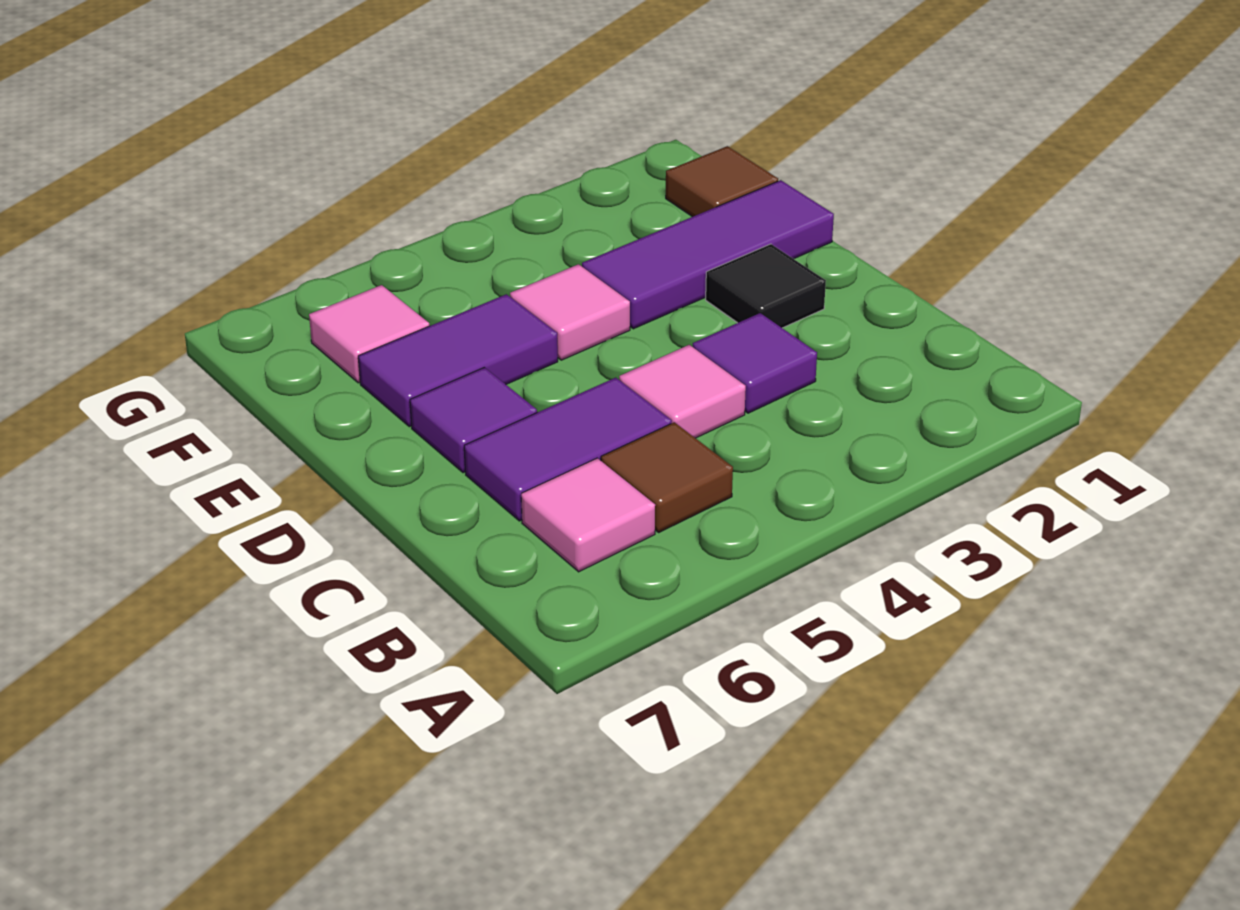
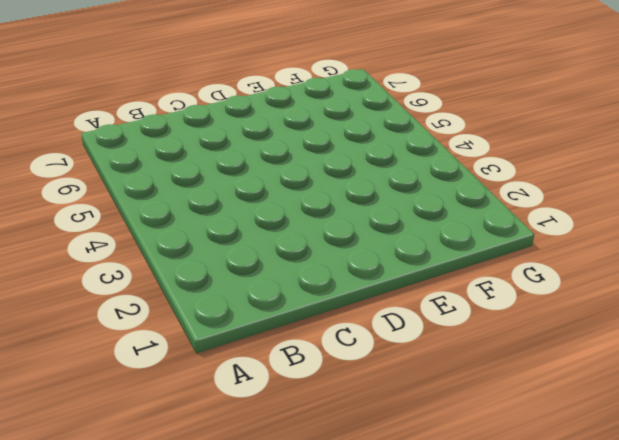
none -> brown tile B5 level 1
none -> pink tile B6 level 1
none -> purple tile C3 level 1

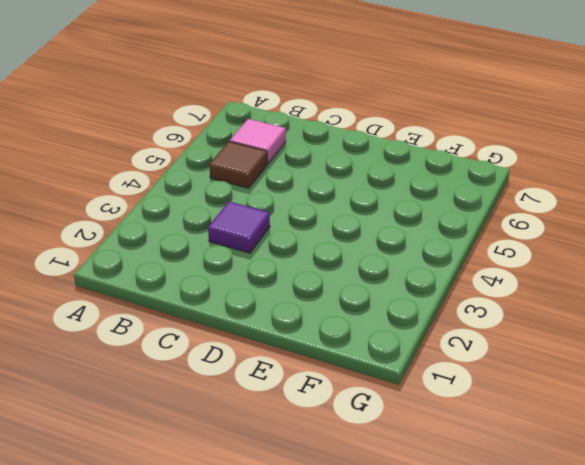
none -> pink tile C4 level 1
none -> purple tile C5:C6 level 1
none -> black tile D2 level 1

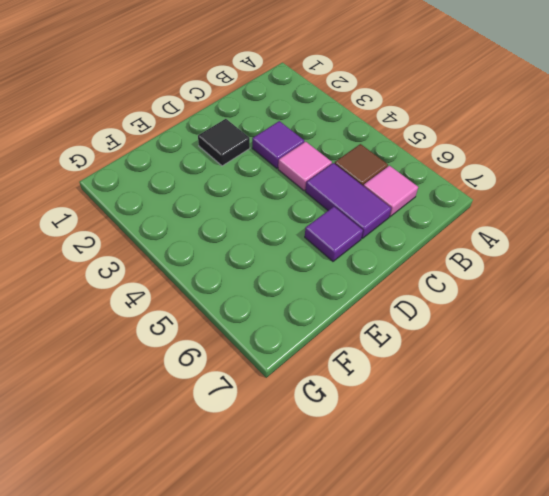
none -> purple tile E1:E3 level 1
none -> pink tile E4 level 1
none -> purple tile E5:E6 level 1

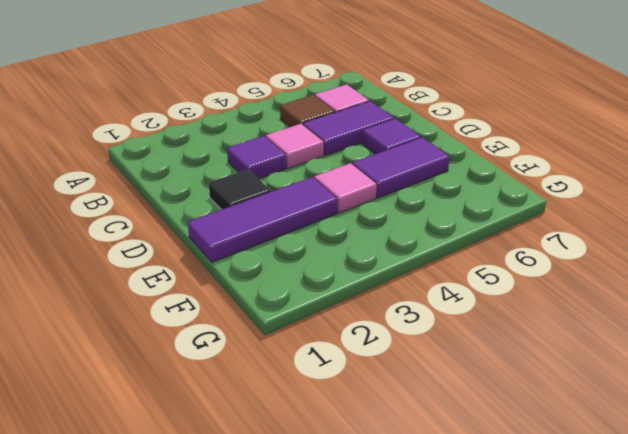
none -> brown tile F1 level 1
none -> pink tile F6 level 1

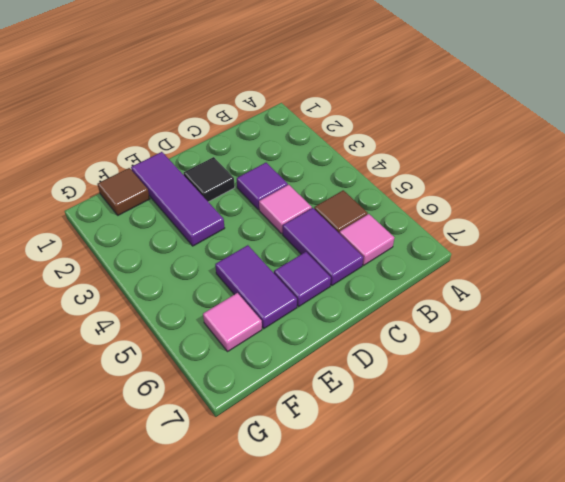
none -> pink tile E4 level 1

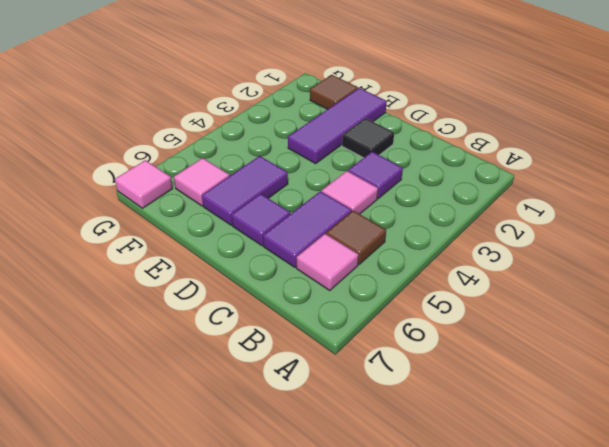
pink tile G7 level 1 -> pink tile E4 level 1

